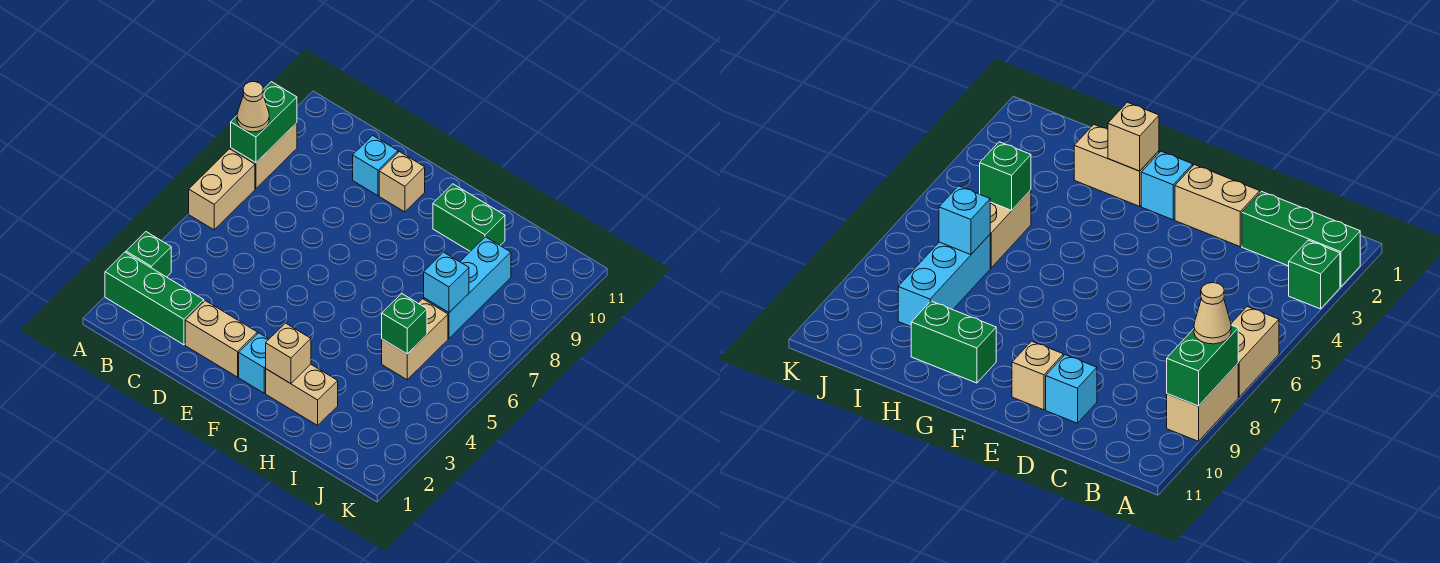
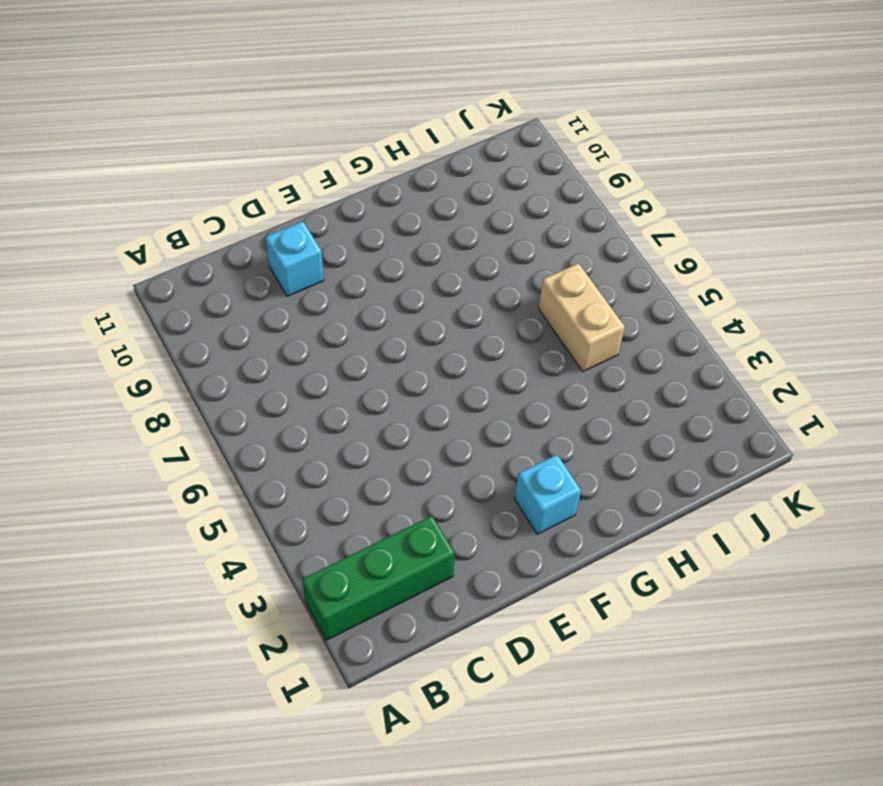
none -> green brick A3 level 1
none -> tan brick A6:A7 level 1
none -> tan brick A8:A9 level 1

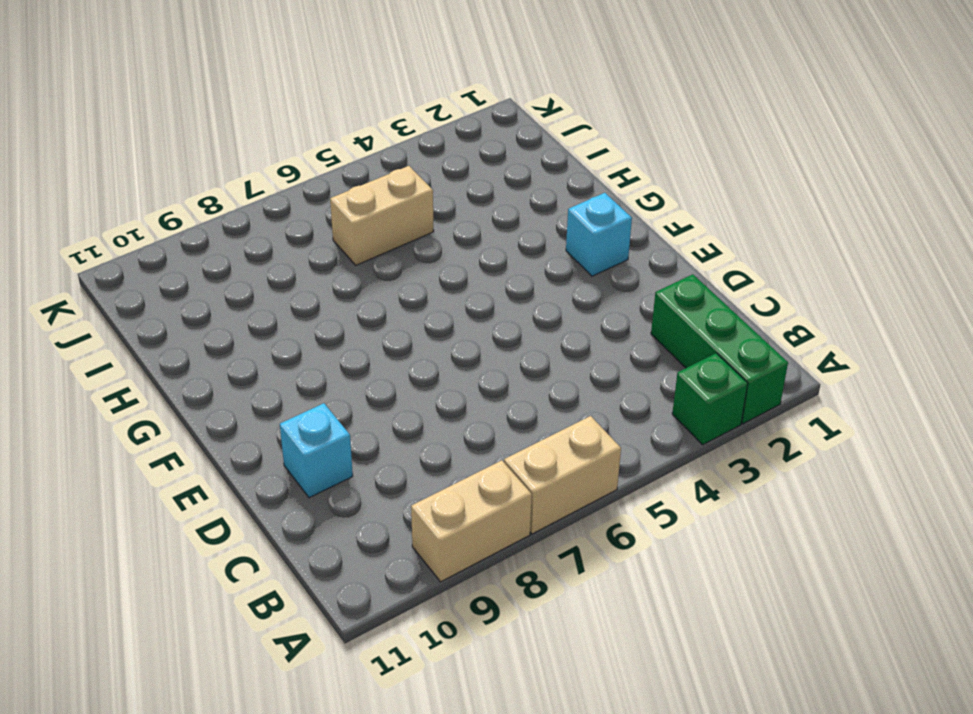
none -> tan brick D2:E2 level 1
none -> tan brick E10 level 1
none -> tan brick G2:H2 level 1

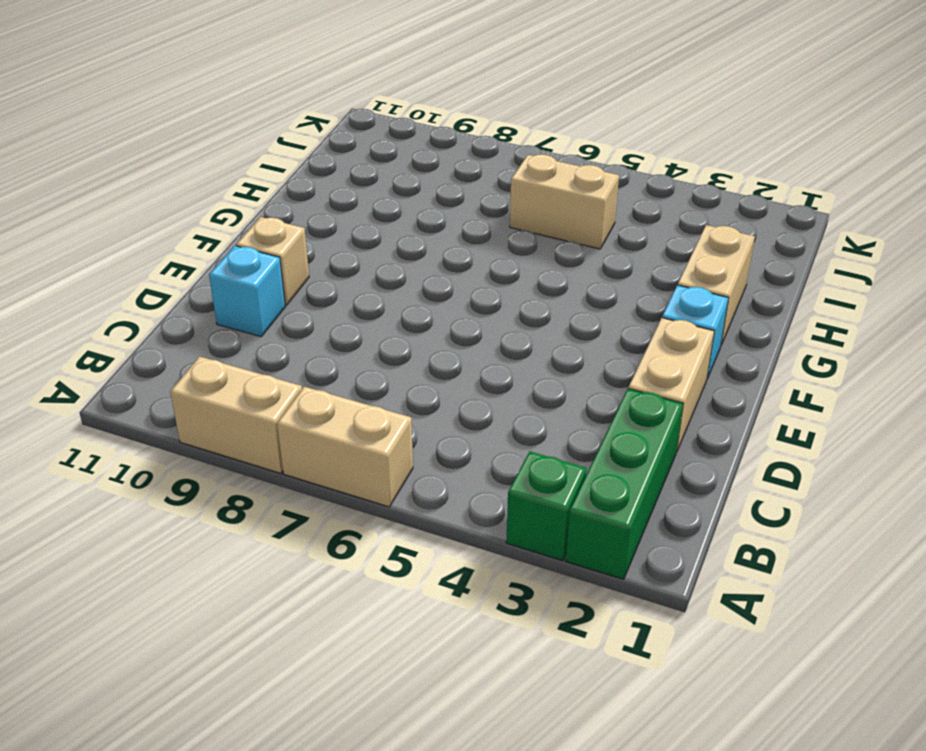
none -> green brick G10:H10 level 1
none -> cyan brick I7:I9 level 1
none -> green brick A8:A9 level 2

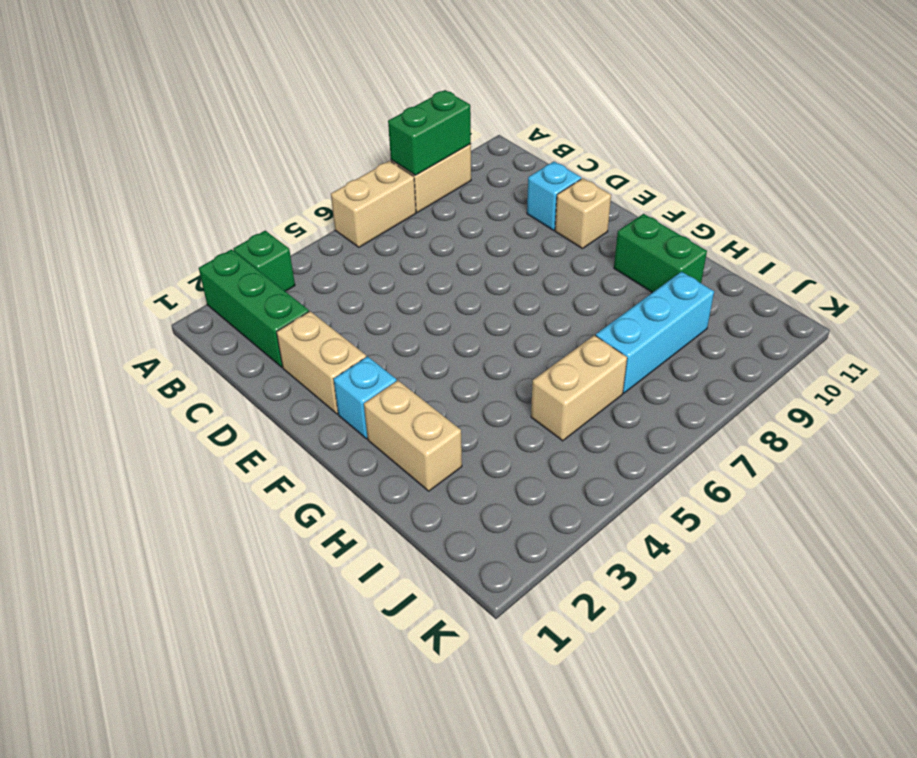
none -> tan brick G2 level 2
none -> green brick I5 level 2
none -> cyan brick I7 level 2

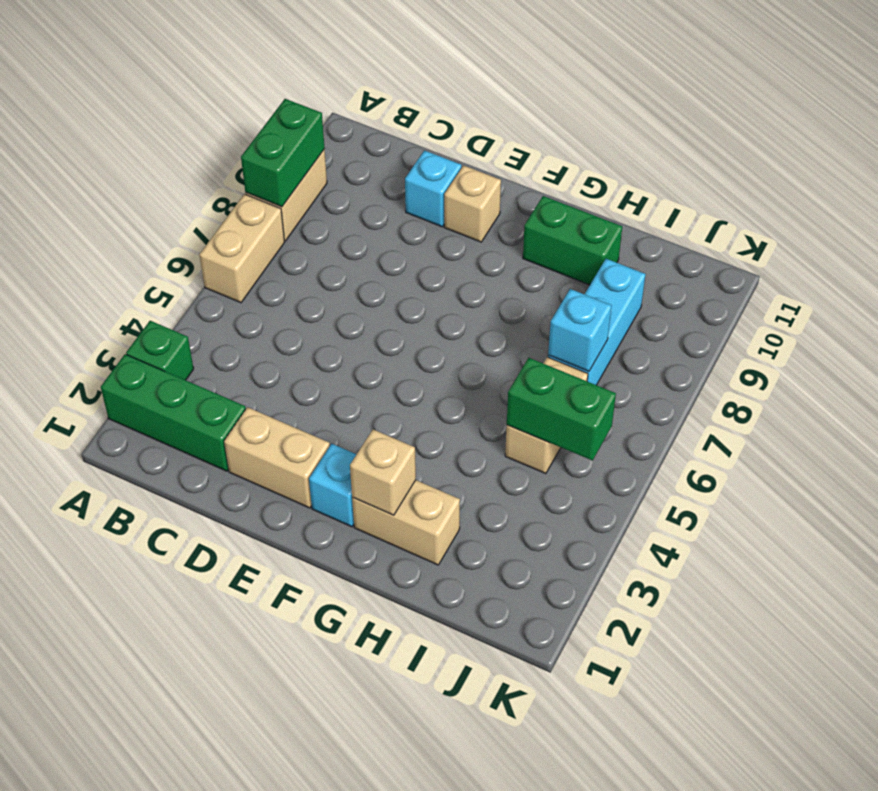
green brick I5:J5 level 2 -> green brick I5 level 2
none -> tan cone A8 level 3

